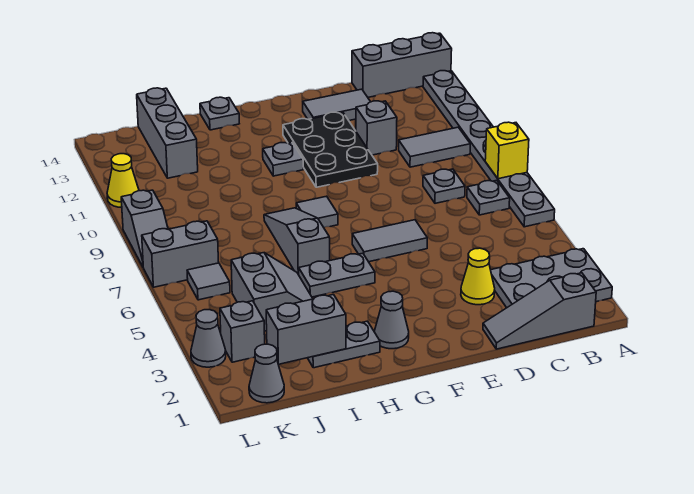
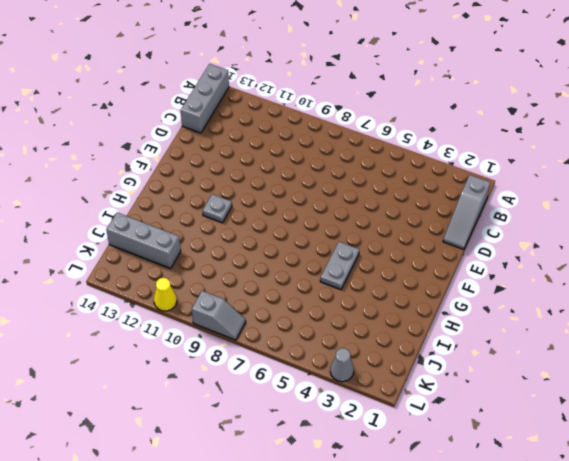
none -> grey plate A2:C3 level 1
none -> grey plate A6:A13 level 1
none -> grey plate B7 level 1
none -> grey tile B10:C10 level 1

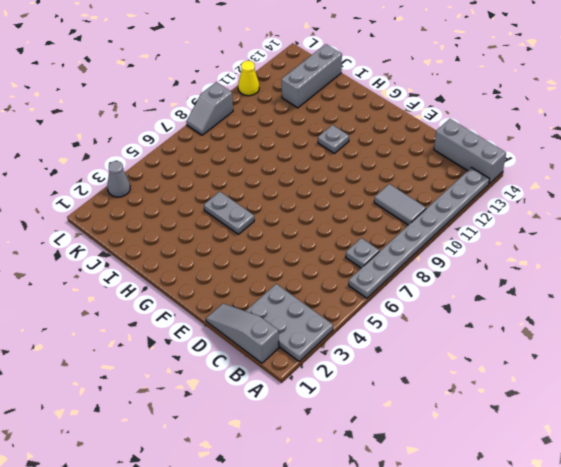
none -> grey plate C8 level 1
none -> yellow cone D3 level 1
none -> grey brick D11 level 1
none -> grey tile D13:E13 level 1

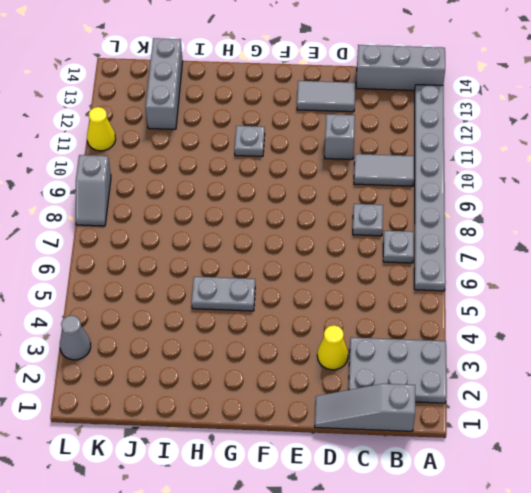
none -> grey tile E6:F6 level 1
none -> black plate E10:F12 level 1
none -> grey cone G2 level 1
none -> grey tile G8 level 1

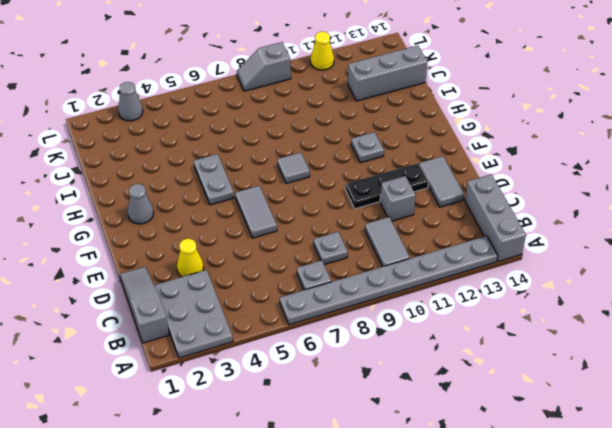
black plate E10:E12 level 1 -> black plate E10:F12 level 1
none -> grey plate H2:I2 level 1
none -> grey slope H6:H8 level 1 top 6
none -> grey plate H14 level 1
none -> grey slope I4:J5 level 1 top J

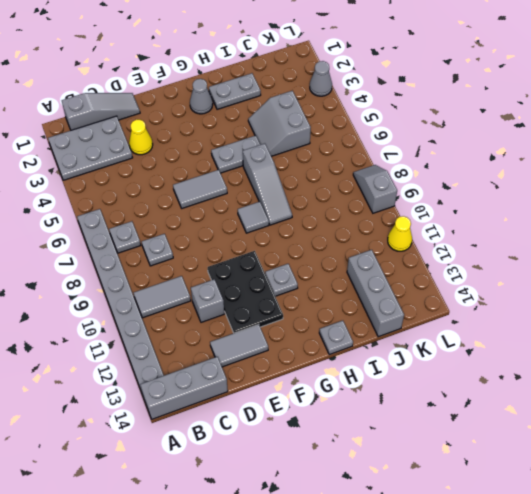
none -> grey cone K1 level 1
none -> grey brick K3 level 1
none -> grey tile K6 level 1
none -> grey brick K7:L7 level 1

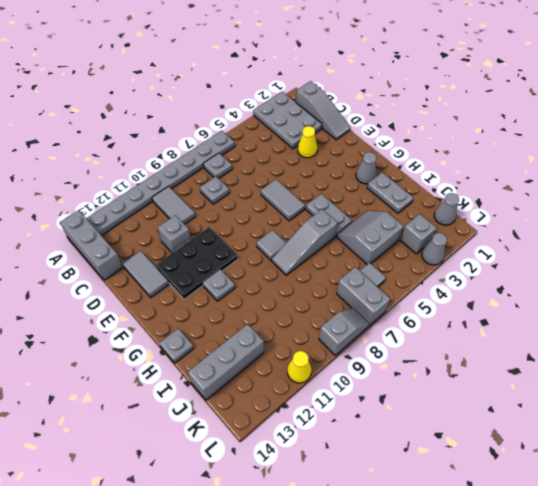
none -> yellow brick A8 level 2
none -> grey brick I2:J2 level 2

